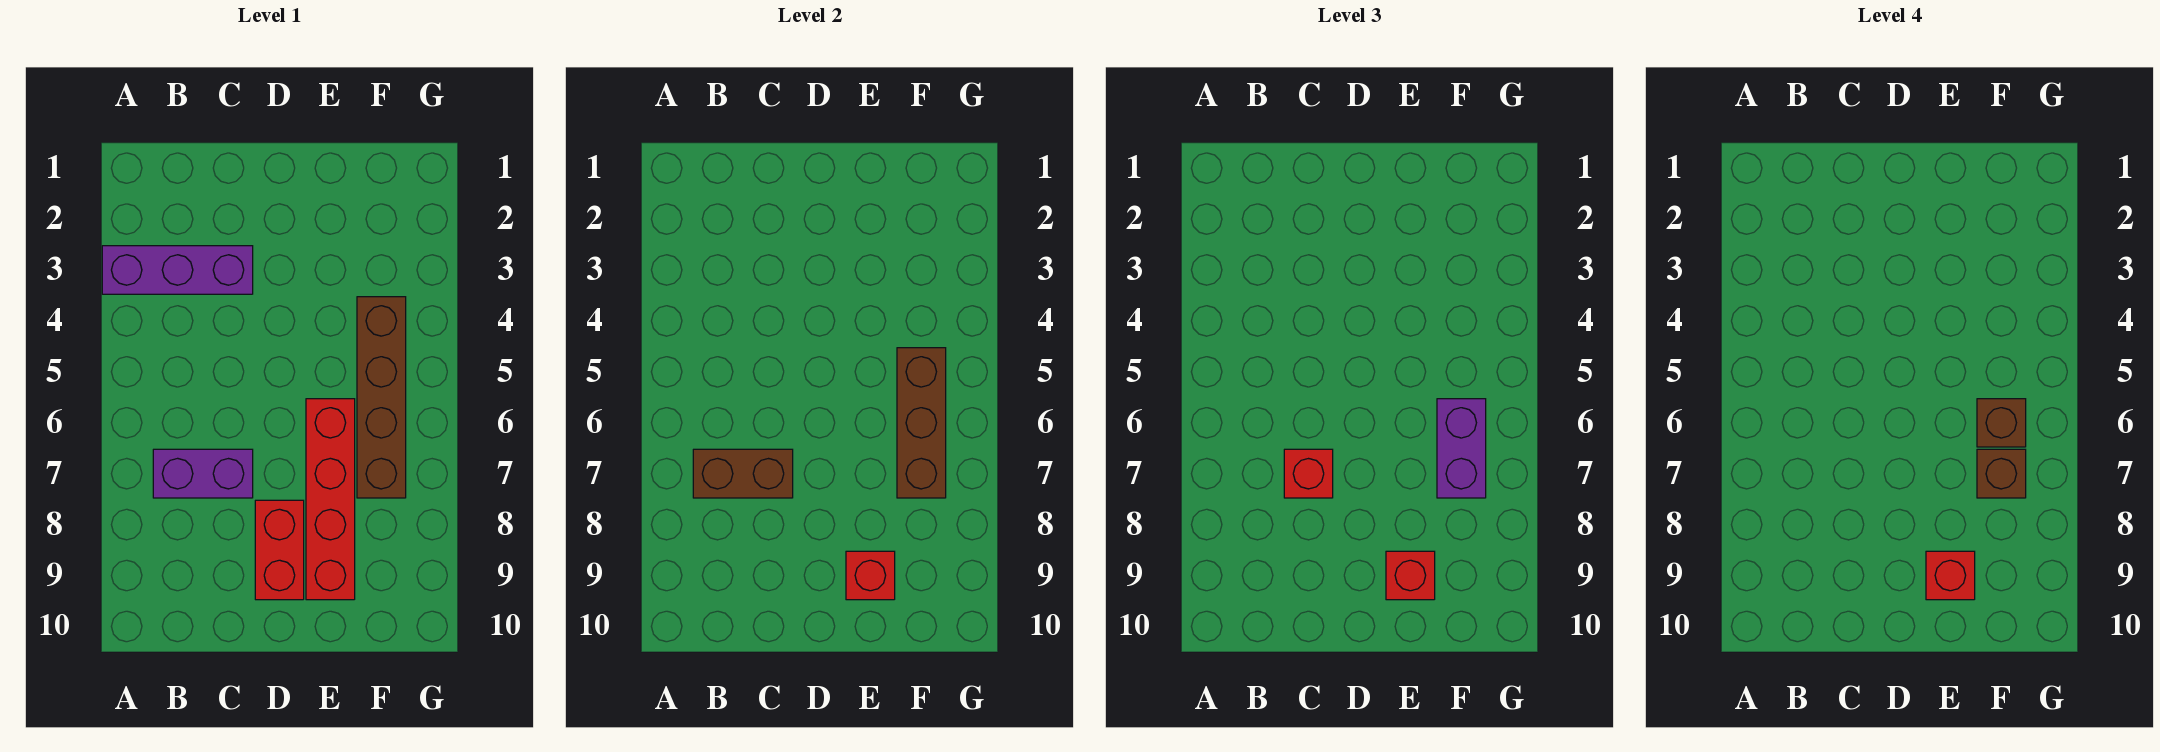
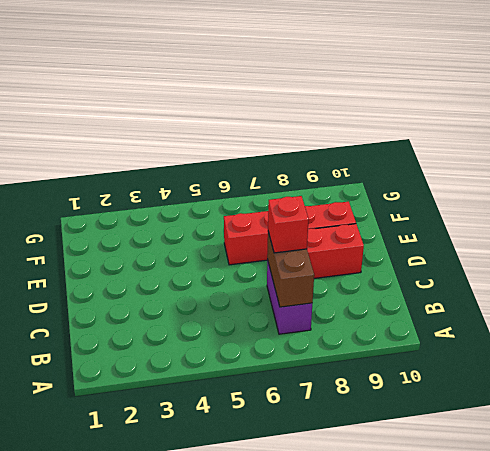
none -> purple brick A3:C3 level 1
none -> brown brick F4:F7 level 1
none -> red brick E9 level 2

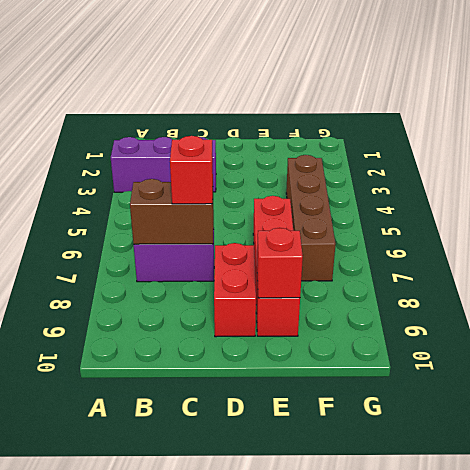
none -> brown brick F5:F7 level 2
none -> red brick E9 level 3
none -> purple brick F6:F7 level 3

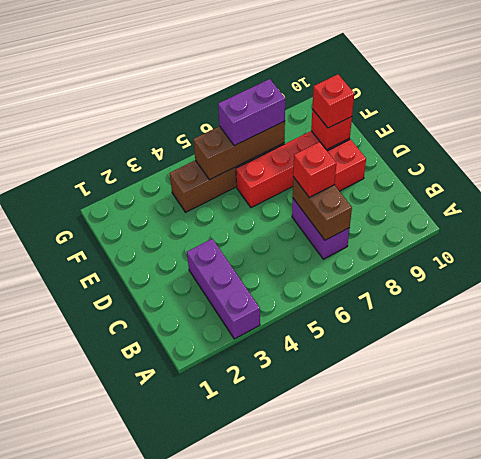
none -> red brick E9 level 4
none -> brown brick F6 level 4
none -> brown brick F7 level 4

